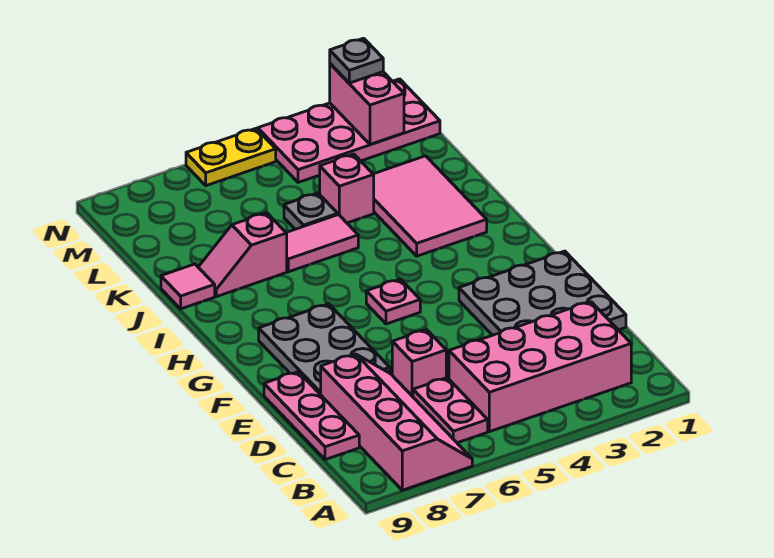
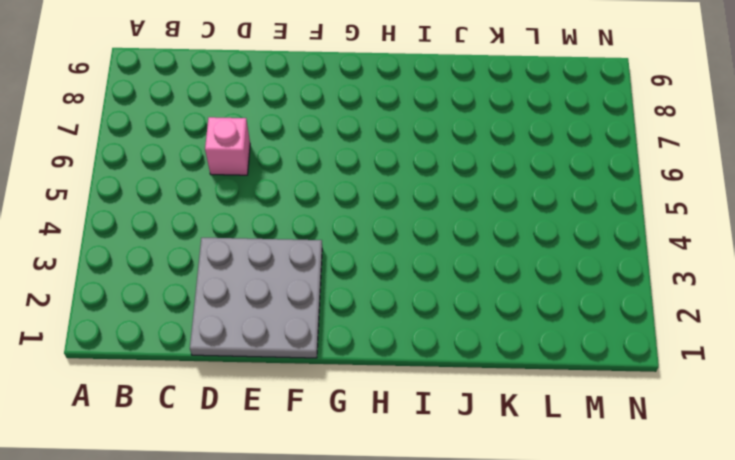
none -> pink slope A7:D8 level 1 top 8
none -> pink brick B2:C5 level 1
none -> pink plate B6:C6 level 1

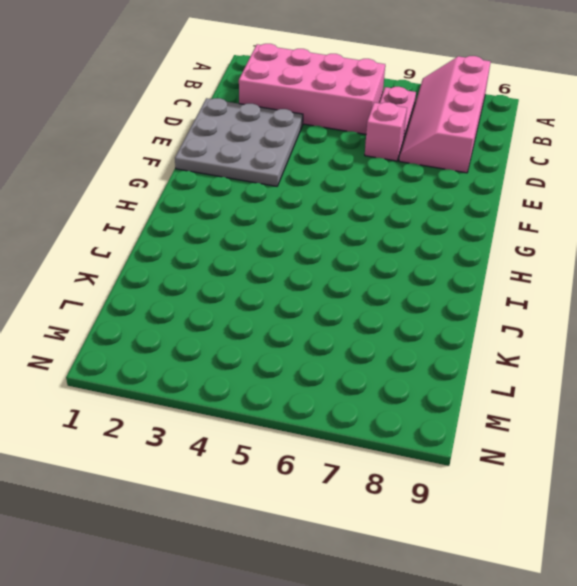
none -> pink plate C9:E9 level 1
none -> grey plate E7:G8 level 1
none -> pink plate G5 level 1

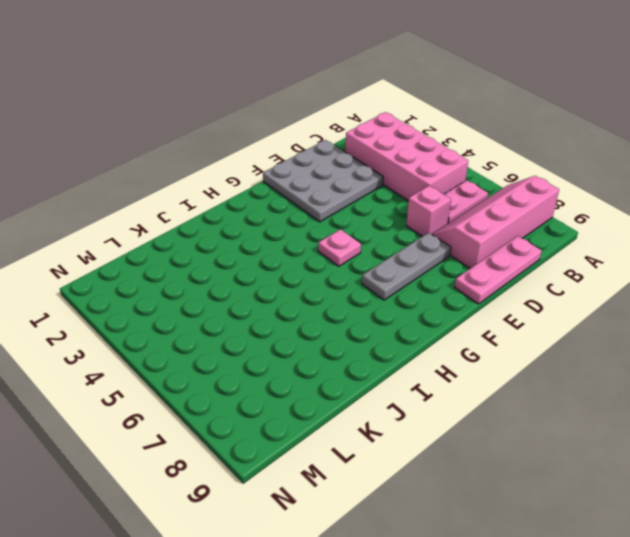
grey plate E7:G7 level 1 -> grey plate E7:G8 level 1
none -> pink tile I2:K3 level 1
none -> pink tile J5:J6 level 1
none -> pink slope J7:J8 level 1 top 7

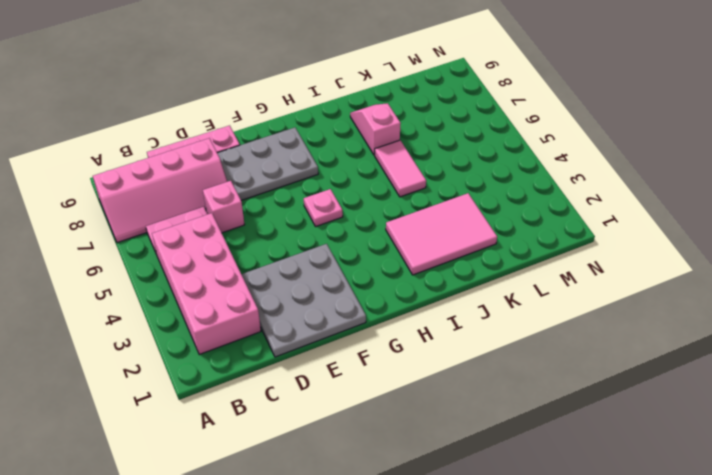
none -> pink tile J9 level 1
none -> pink brick K4 level 1
none -> grey plate K5 level 1

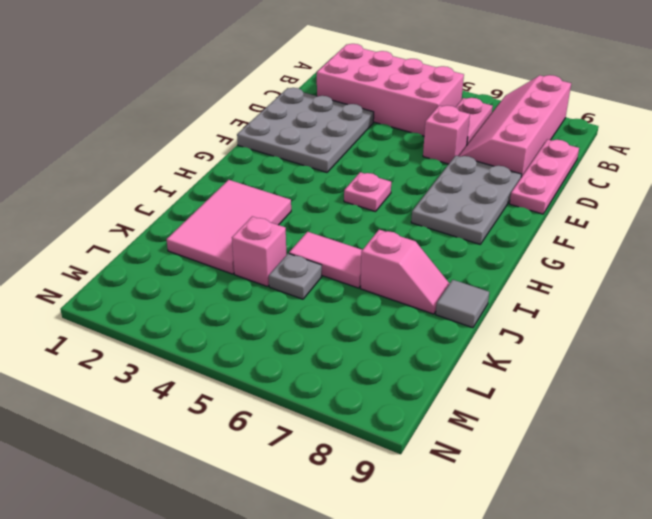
grey tile J9 level 1 -> pink tile J9 level 1
none -> pink plate M1:N4 level 1
none -> yellow plate N5:N6 level 1
none -> pink brick M2:N2 level 2

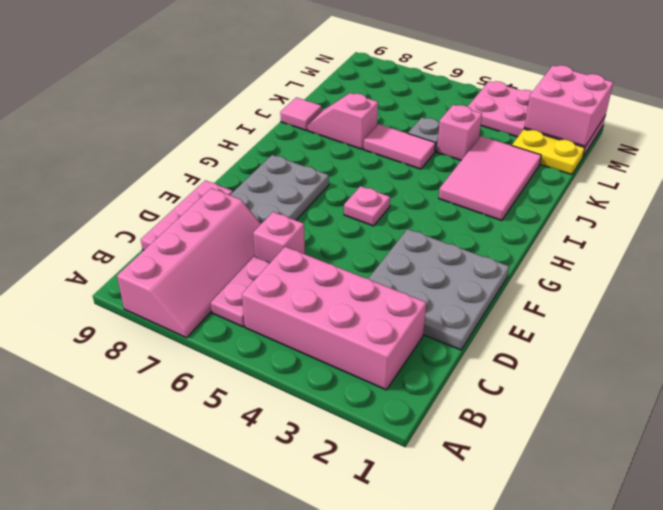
yellow plate L1:L2 level 1 -> yellow plate N5:N6 level 1
pink brick M1:N2 level 2 -> pink brick M2:N2 level 2
none -> grey plate N2 level 3

